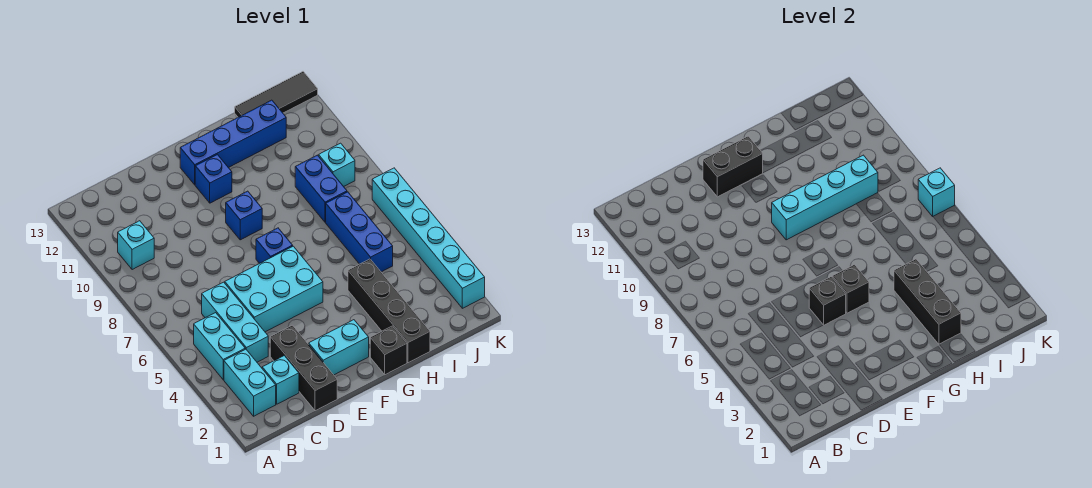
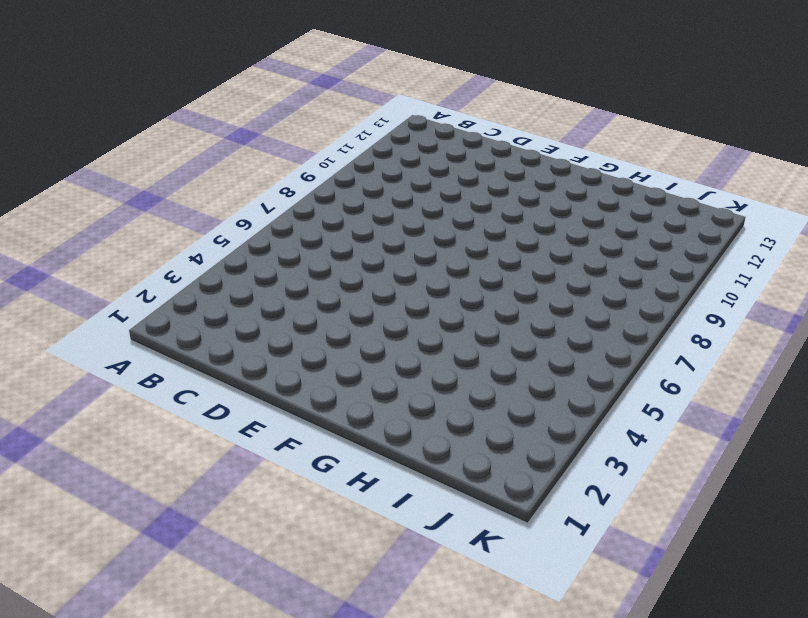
none -> cyan brick B2:B3 level 1
none -> cyan brick B4:B5 level 1
none -> cyan brick B10 level 1

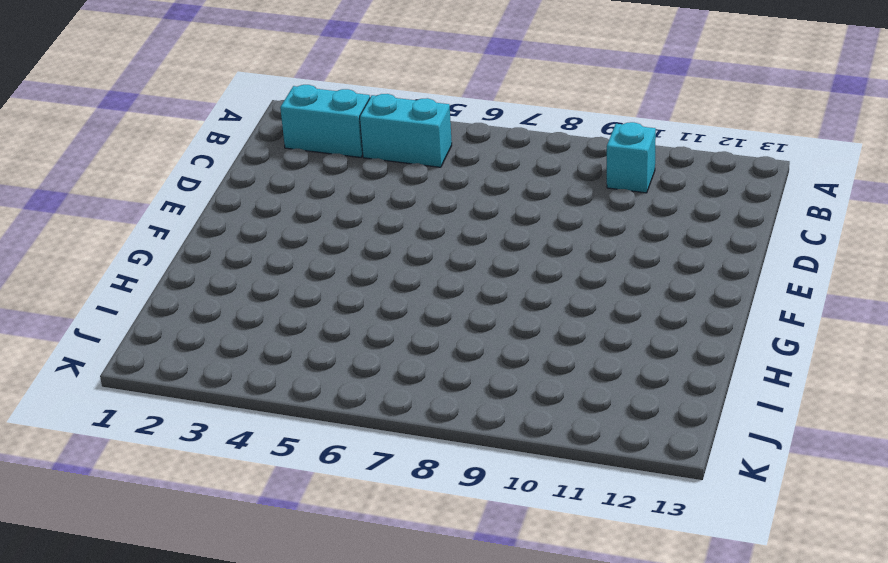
none -> cyan brick C2 level 1
none -> cyan brick C4:C6 level 1
none -> black brick D1:D3 level 1

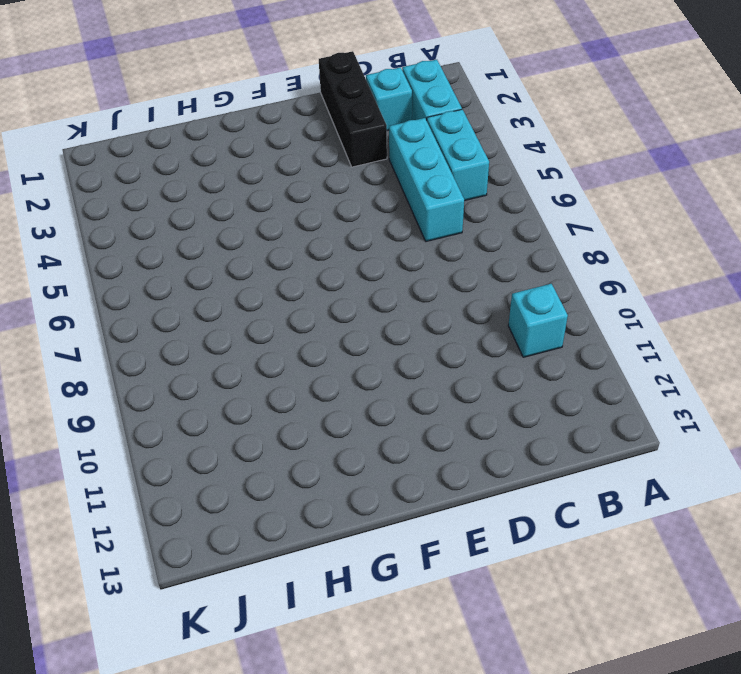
none -> cyan brick D5:F6 level 1
none -> cyan brick E2:F2 level 1
none -> blue brick F7 level 1

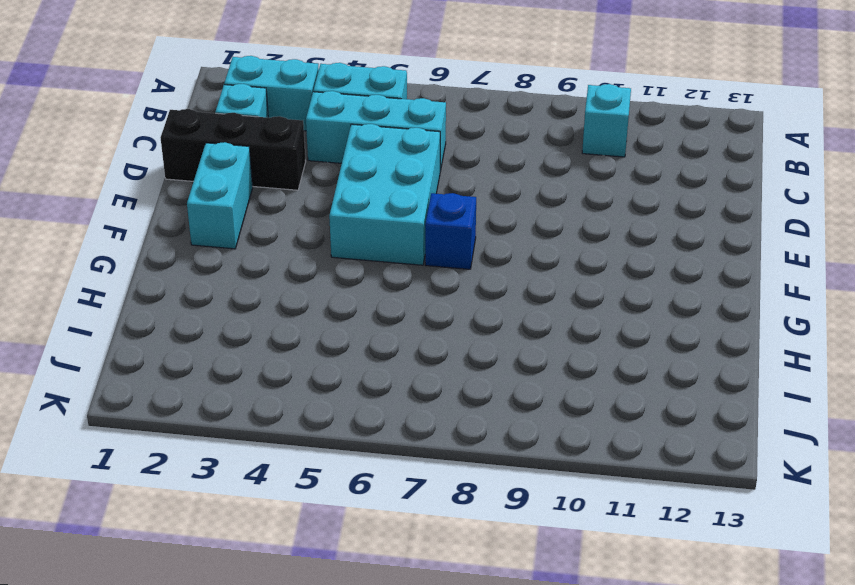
none -> blue brick F9 level 1
none -> blue brick F11 level 1
none -> blue brick F12:I12 level 1

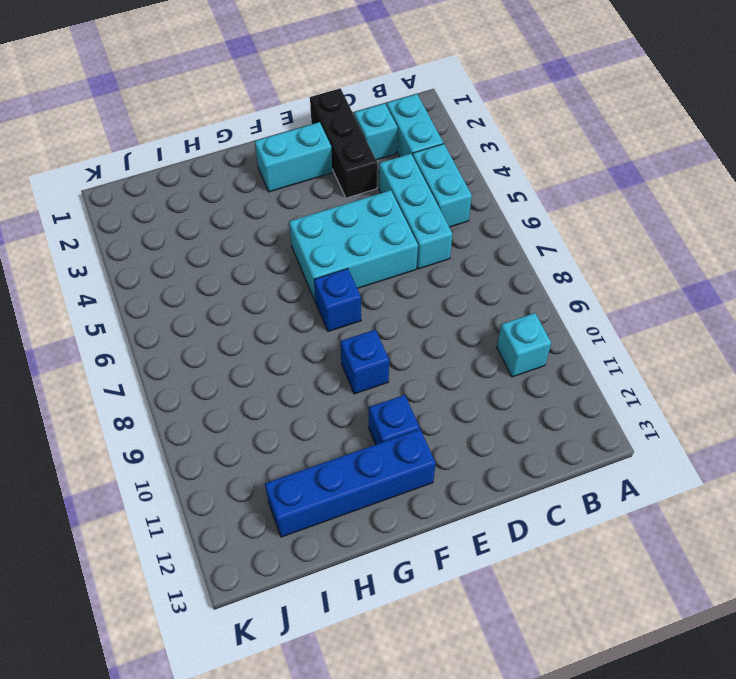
none -> black brick G1 level 1
none -> black brick H1:H4 level 1
none -> blue brick I5:I7 level 1

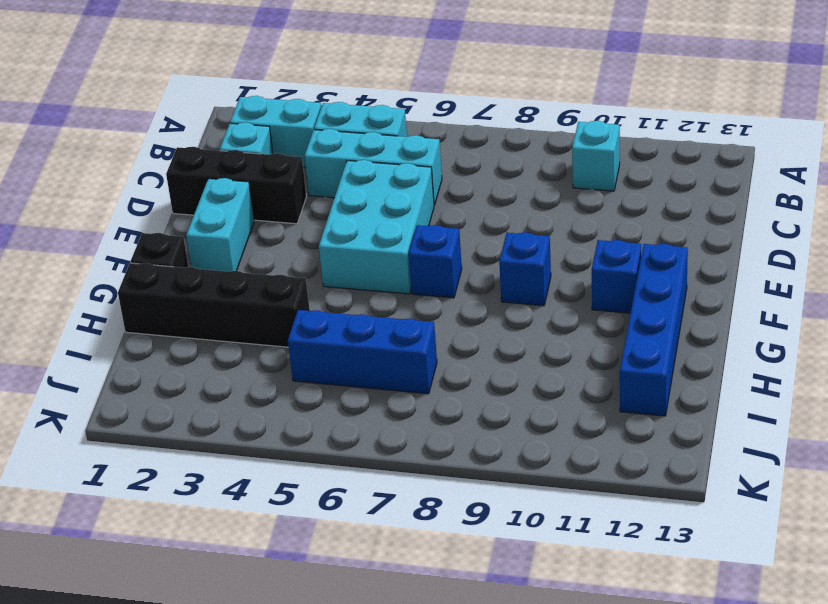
none -> blue brick I8:I9 level 1
none -> black tile I13:K13 level 1
none -> cyan brick J9 level 1

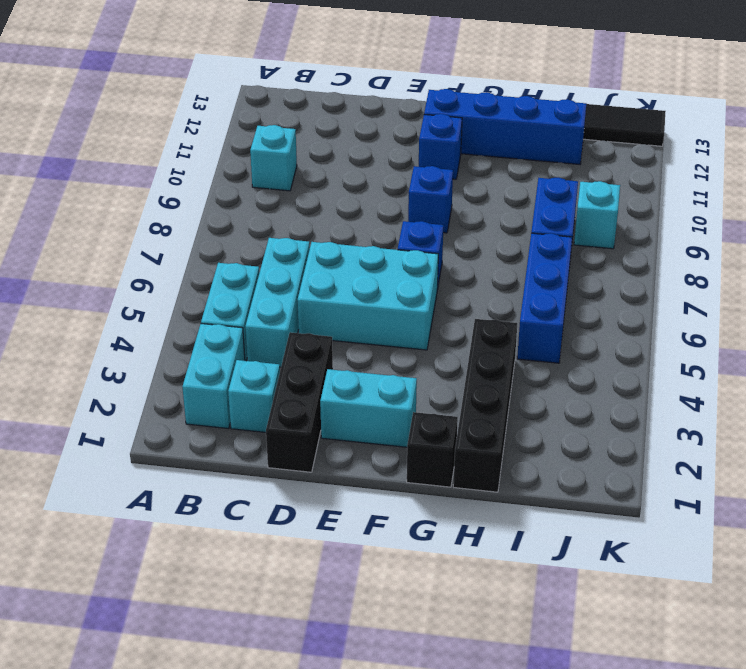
none -> cyan brick K2:K7 level 1
none -> black brick E5 level 2
none -> black brick E12:F12 level 2

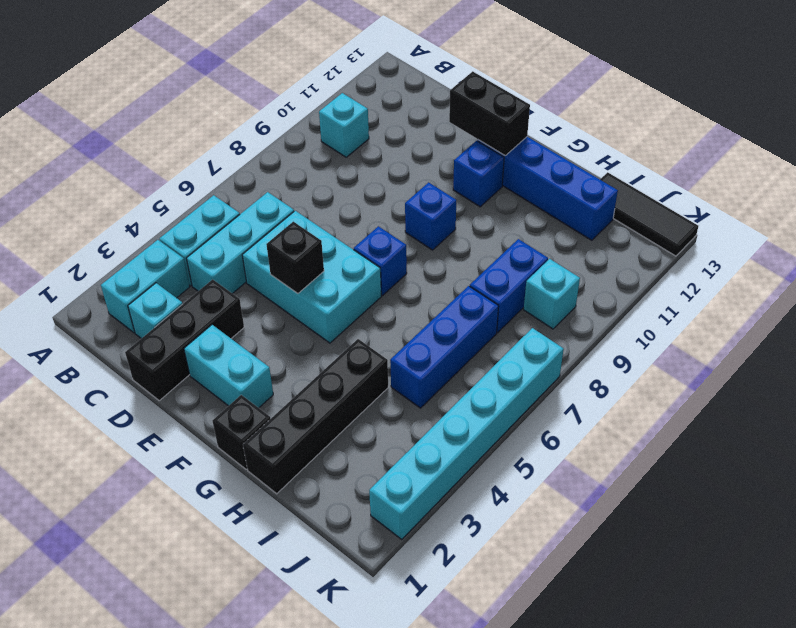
none -> black brick F5 level 2
none -> cyan brick F9:I9 level 2
none -> black brick H2:H4 level 2

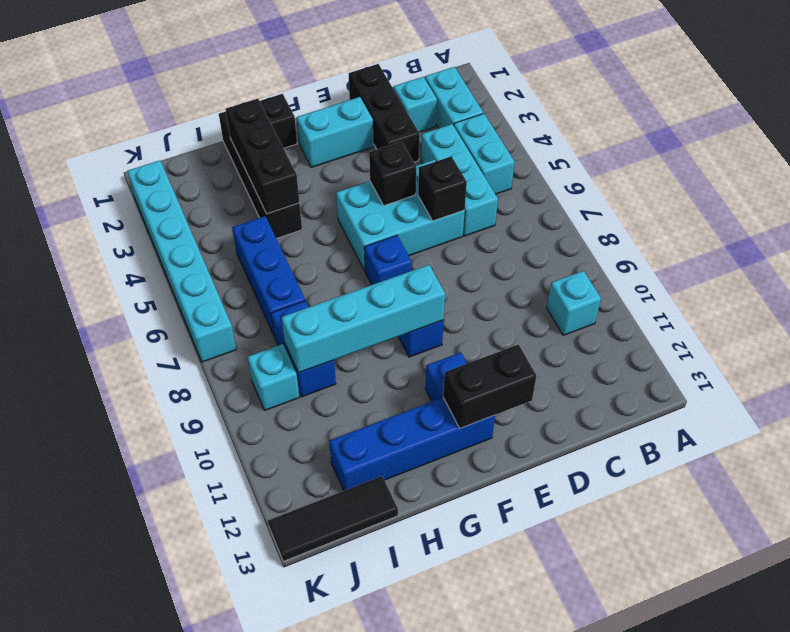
black brick D6 level 2 -> black brick F5 level 2
none -> cyan brick K7 level 2

